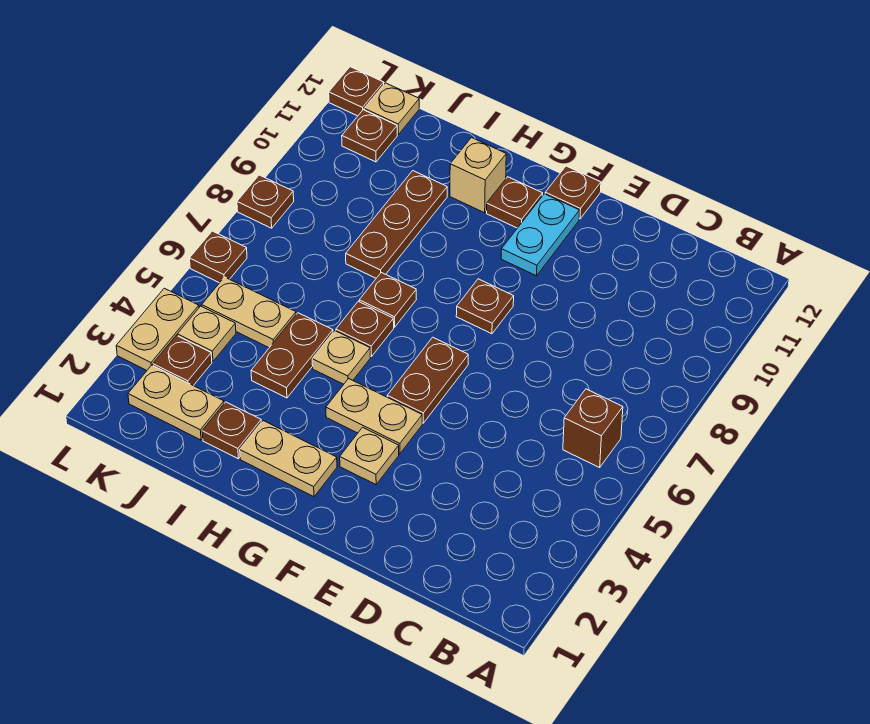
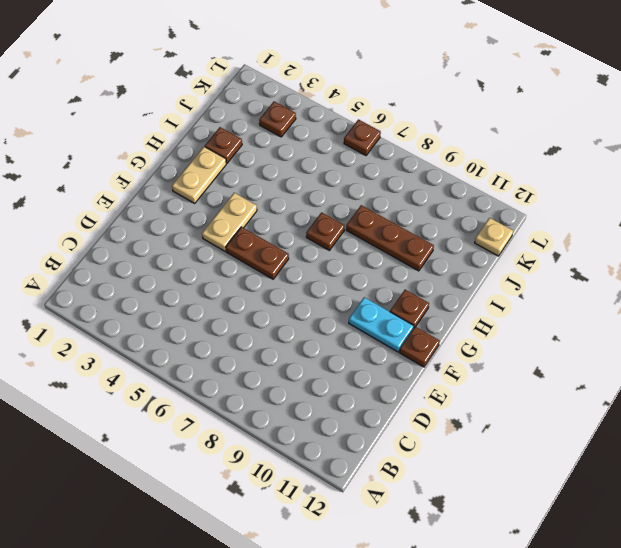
none -> brown brick B6 level 1
none -> tan plate F3 level 1
none -> brown plate F8 level 1

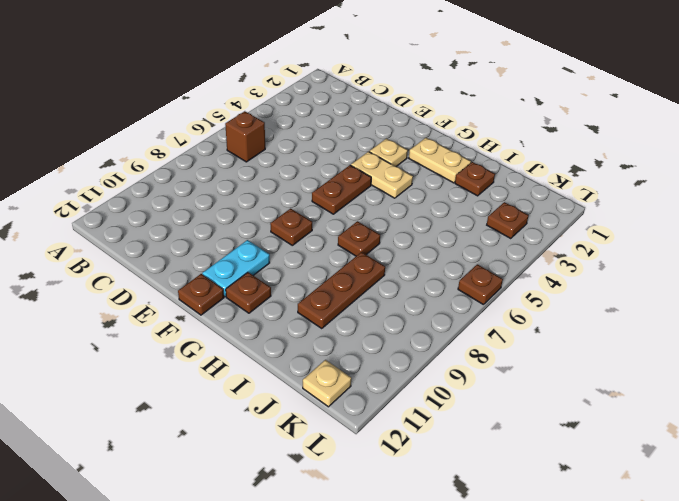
none -> tan plate H5 level 1
none -> brown plate H6 level 1
none -> tan brick H11 level 1

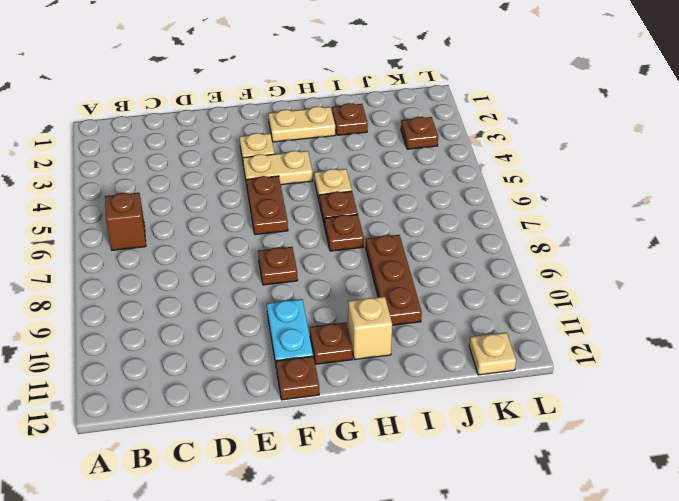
none -> brown plate I4:I5 level 1
none -> tan plate J2:K2 level 1
none -> tan plate J5:K5 level 1

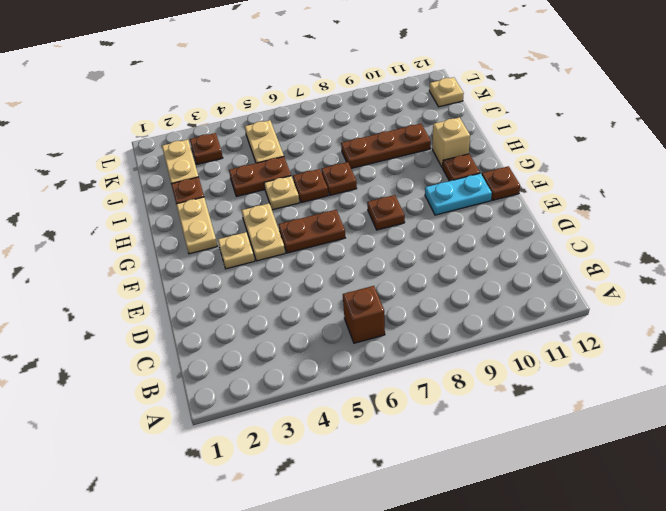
none -> tan plate K4 level 1
none -> brown plate K11 level 1
none -> tan plate L3:L4 level 1

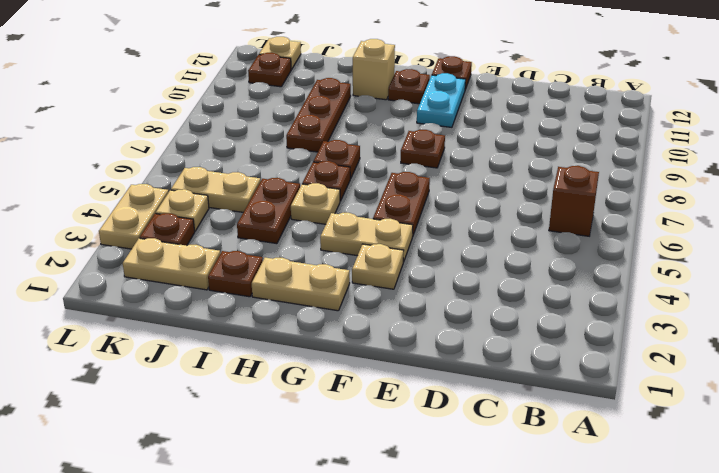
none -> brown plate L6 level 1
none -> brown plate L8 level 1
none -> brown plate L12 level 1

